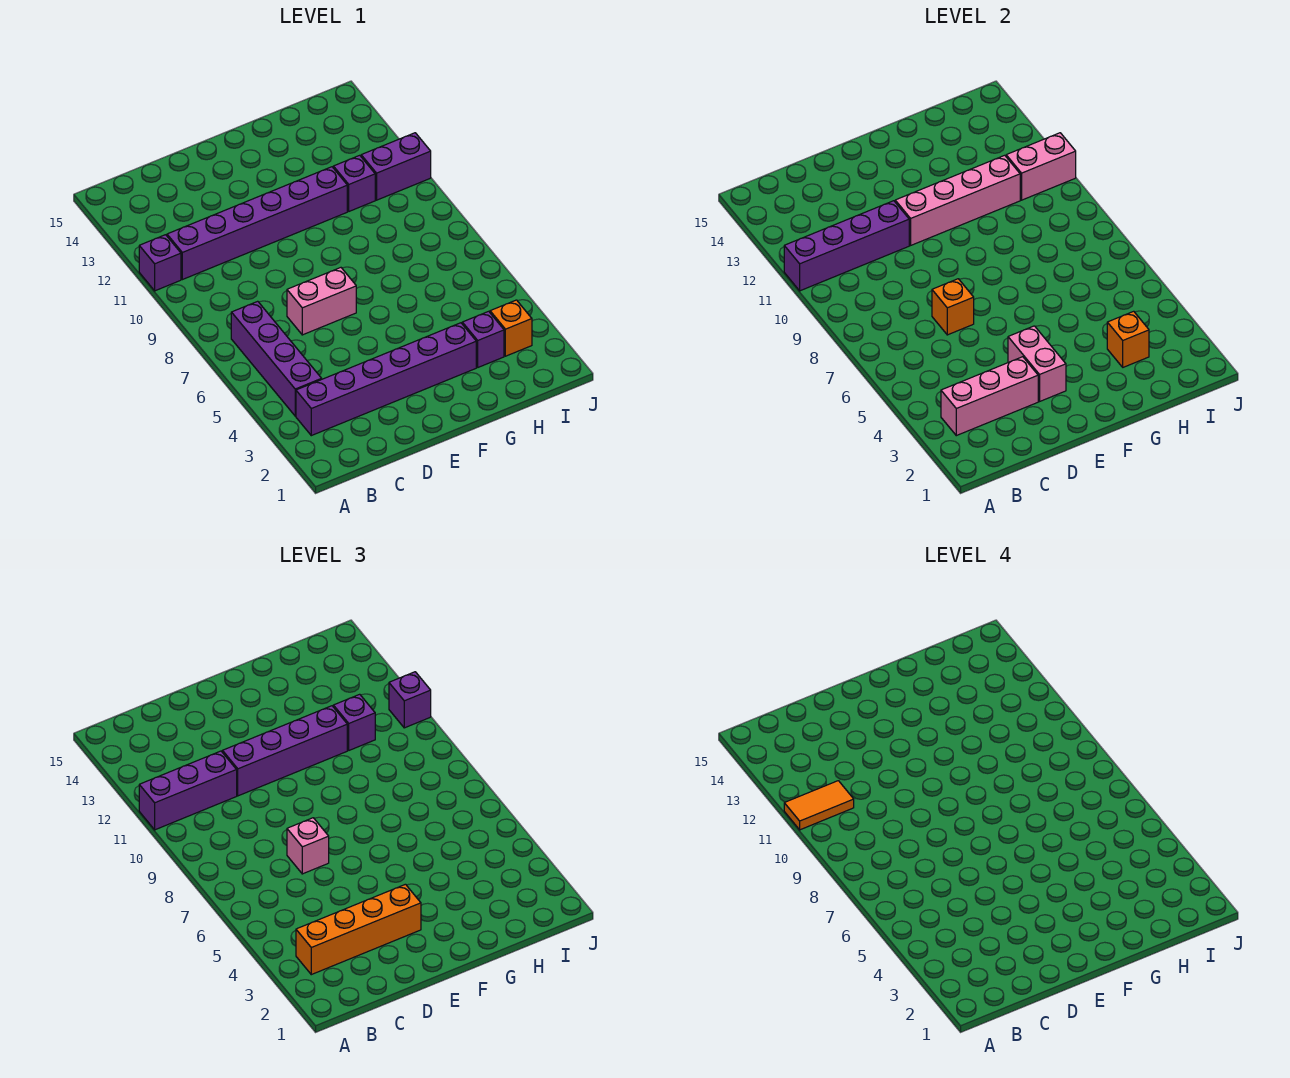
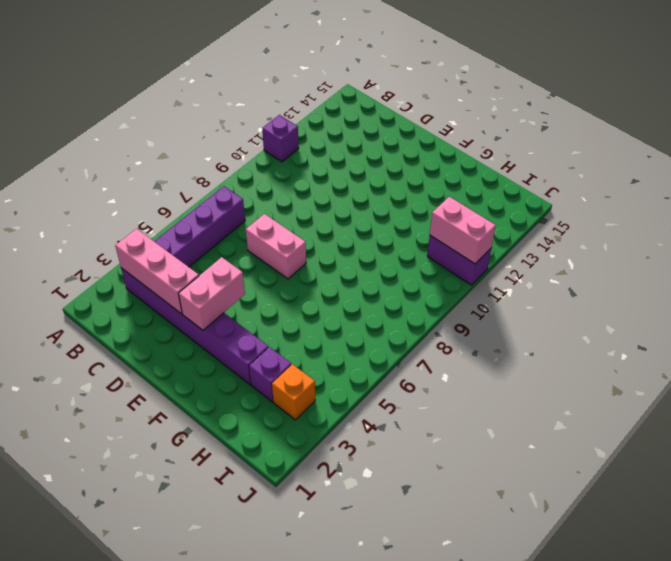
none -> purple brick B11:G11 level 1
none -> purple brick H11 level 1
none -> purple brick A11:D11 level 2

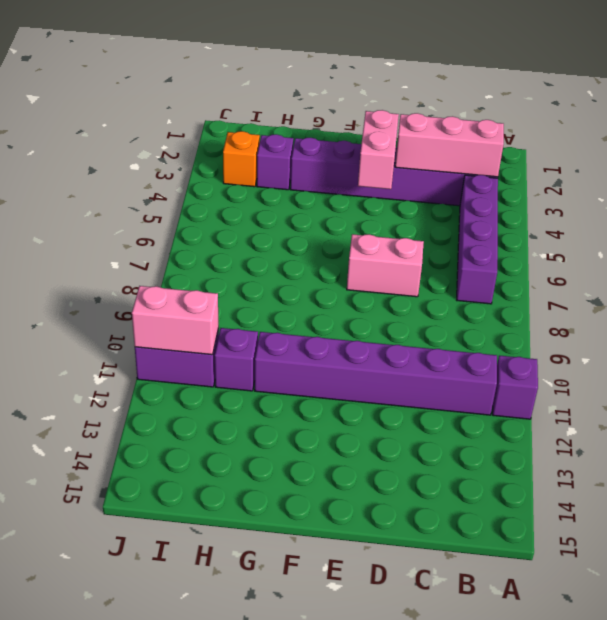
none -> purple brick A11:D11 level 2
none -> orange brick D7 level 2
none -> pink brick E11:H11 level 2

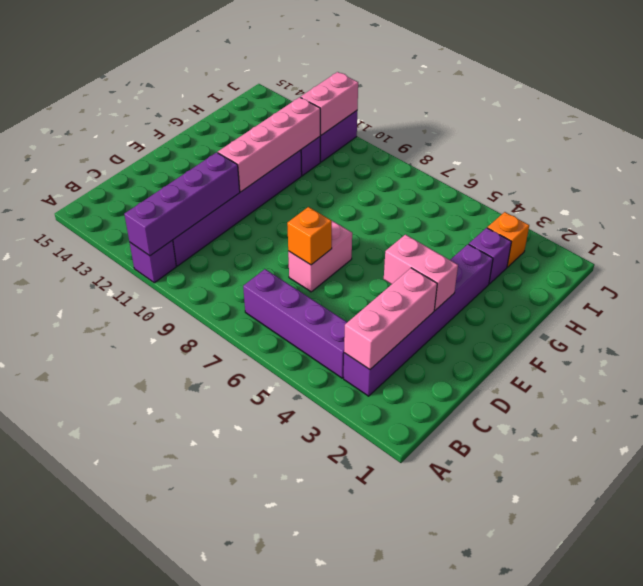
none -> orange brick H3 level 2
none -> purple brick A11:C11 level 3
none -> orange brick B3:E3 level 3

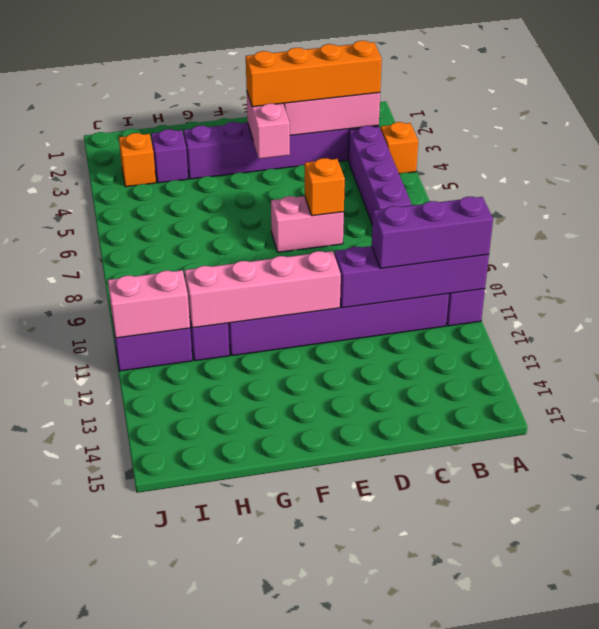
orange brick A4 level 1 -> orange brick H3 level 2
none -> pink brick D7 level 3
none -> purple brick D11:G11 level 3
none -> purple brick H11 level 3

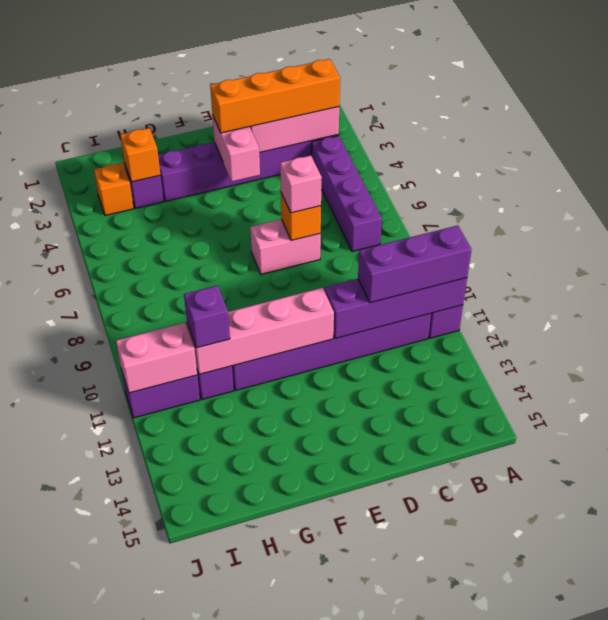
none -> purple brick D11:G11 level 3
none -> purple brick J11 level 3
none -> orange tile A11:B11 level 4

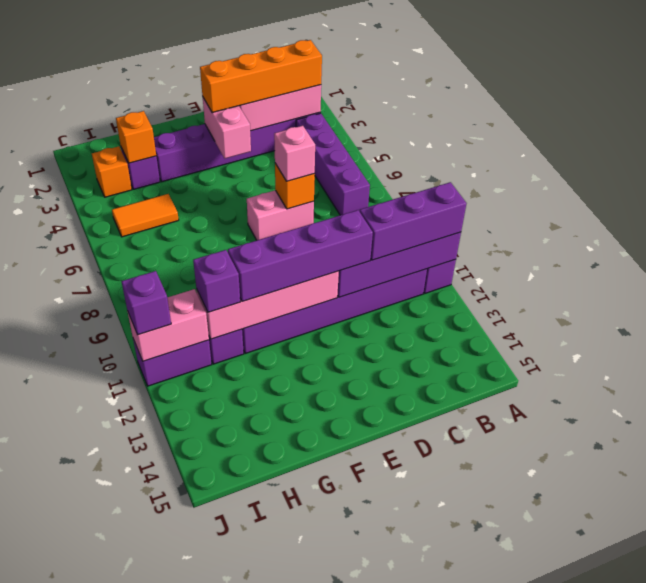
orange tile H5:I5 level 1 -> orange tile A11:B11 level 4

